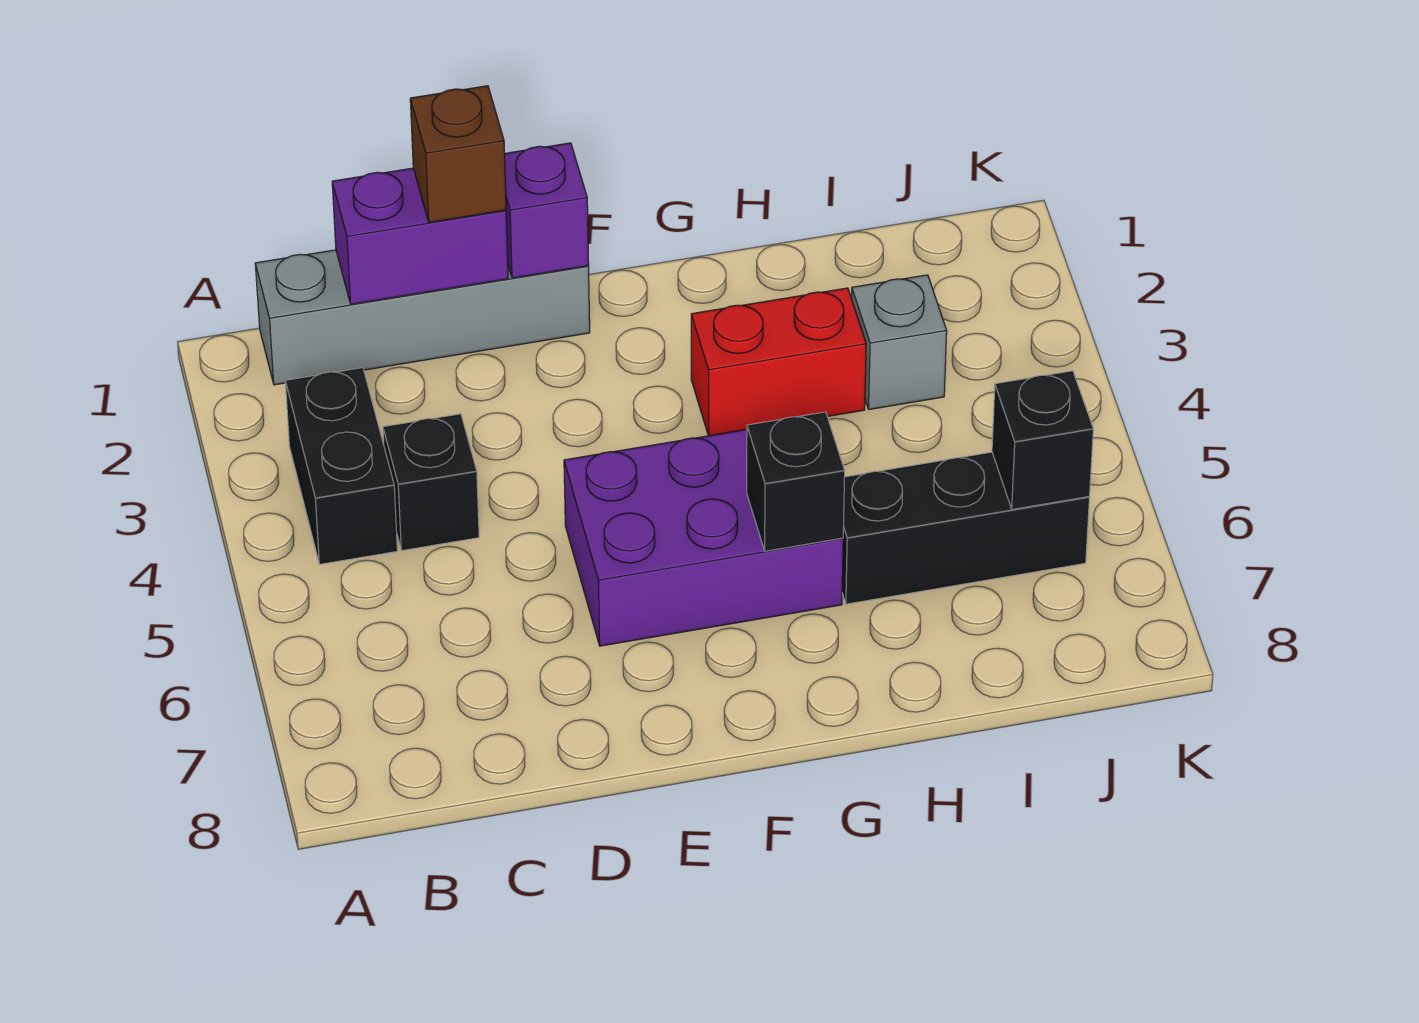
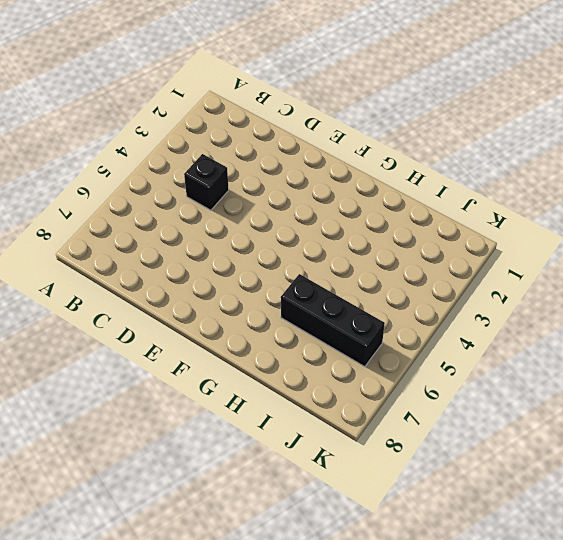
none -> grey brick B1:E1 level 1
none -> black brick B3:B4 level 1
none -> purple brick E5:G6 level 1

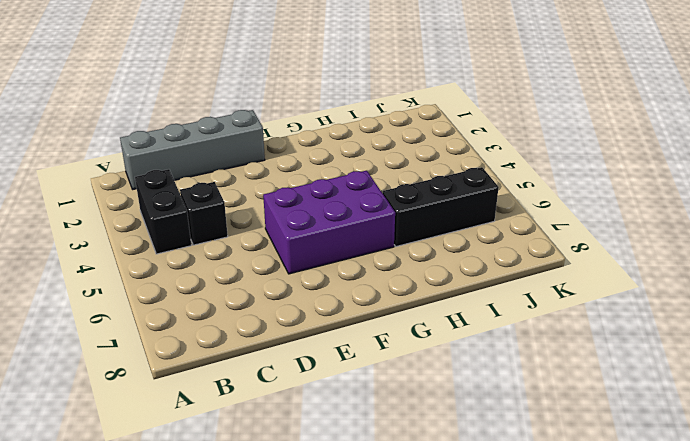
none -> red brick G3:H3 level 1
none -> grey brick I3 level 1
none -> purple brick C1:D1 level 2

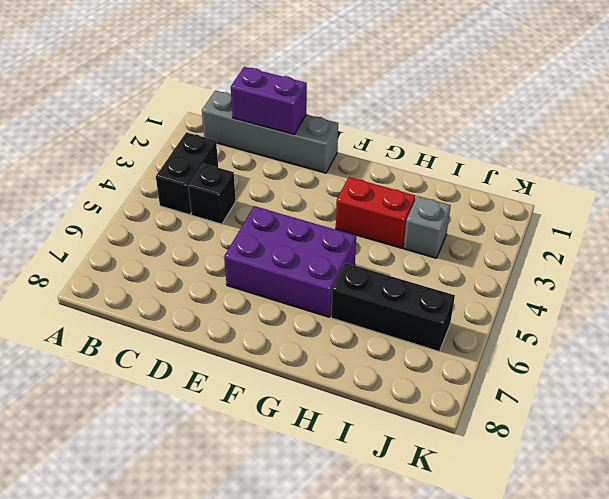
none -> purple brick E1 level 2
none -> black brick G6 level 2
none -> black brick J6 level 2

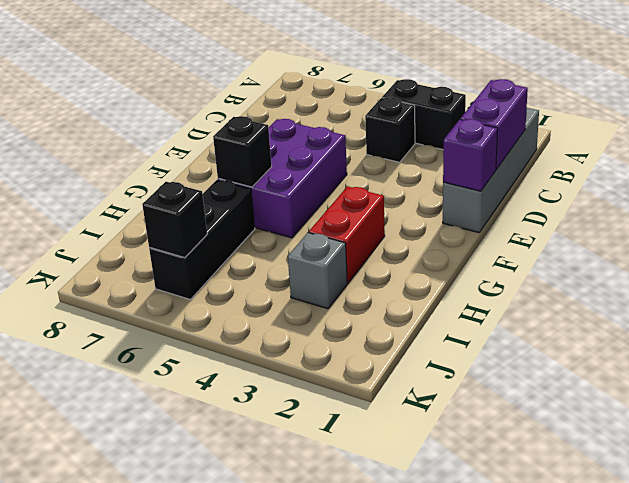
none -> brown brick D1 level 3

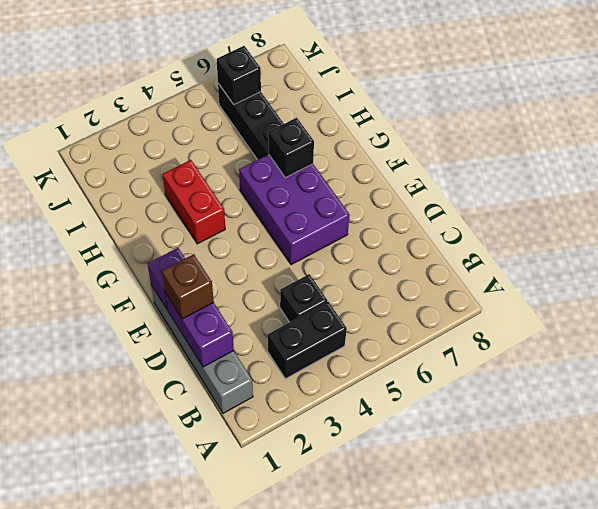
none -> grey brick I3 level 1

